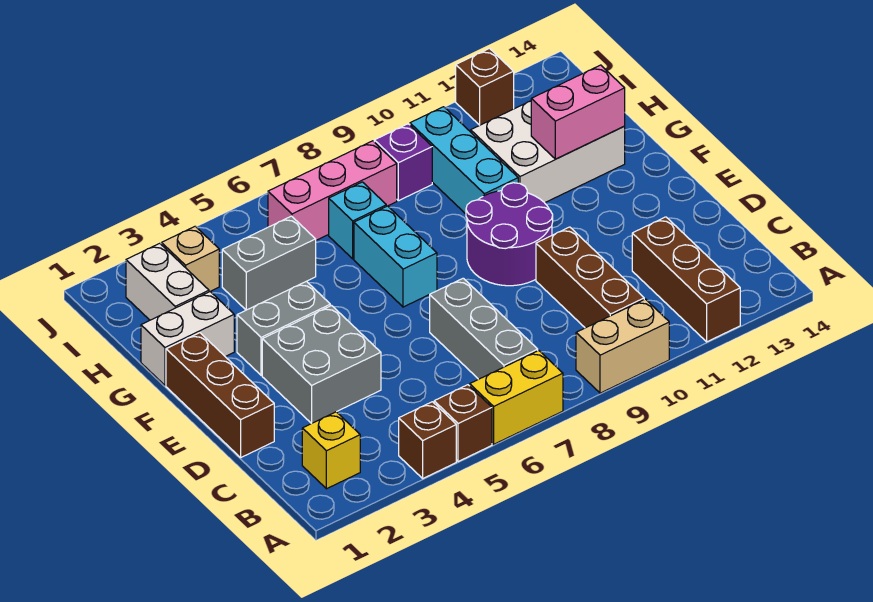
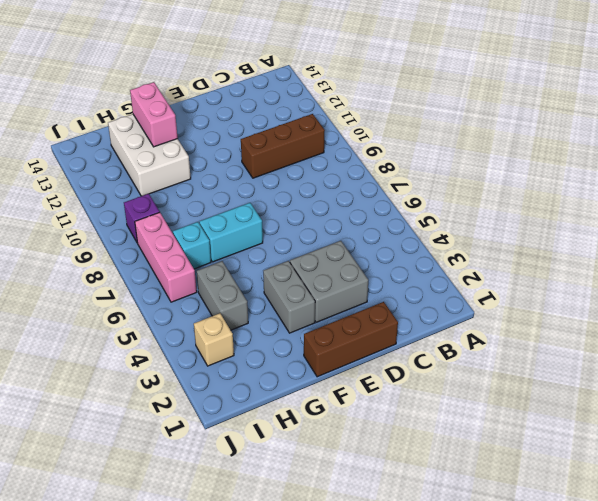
none -> brown brick A4 level 1
none -> brown brick A5 level 1
none -> yellow brick A6:A7 level 1

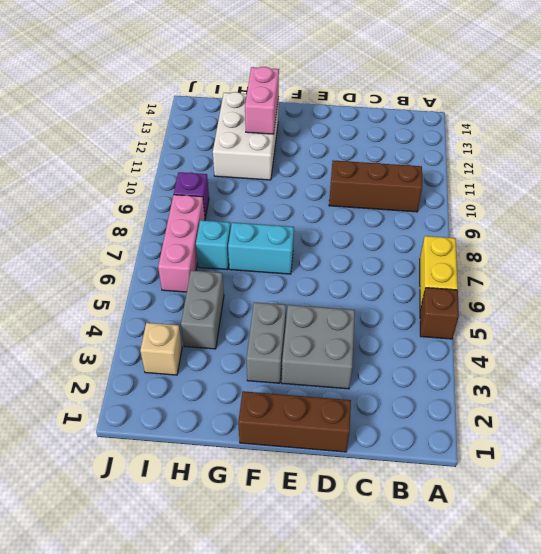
none -> brown brick A4 level 1
none -> tan brick A9:A10 level 1
none -> brown brick A12:C12 level 1

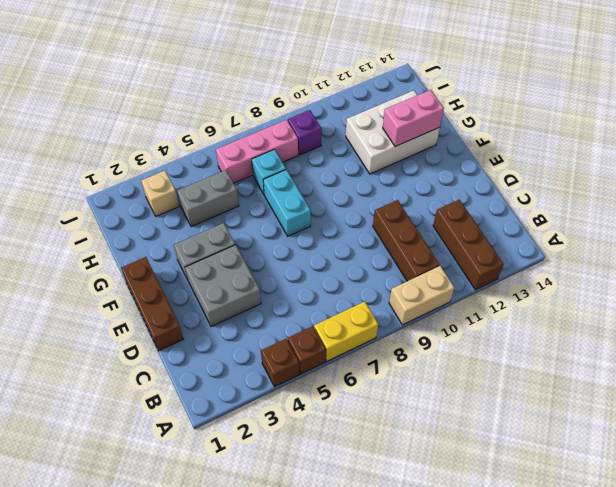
none -> yellow brick B2 level 1
none -> grey brick B7:D7 level 1
none -> purple round brick E9:F10 level 1

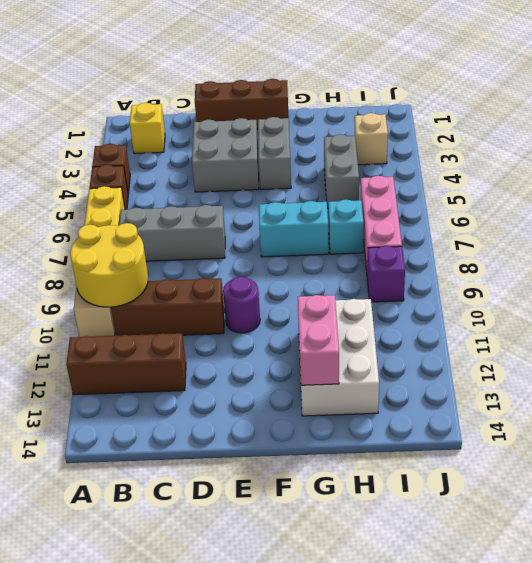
yellow round brick A9:B10 level 2 -> none
purple round brick E10 level 1 -> purple round brick E9:F10 level 1
none -> white brick G1:G2 level 1
none -> cyan brick G10:I10 level 1
none -> white brick H2:I2 level 1

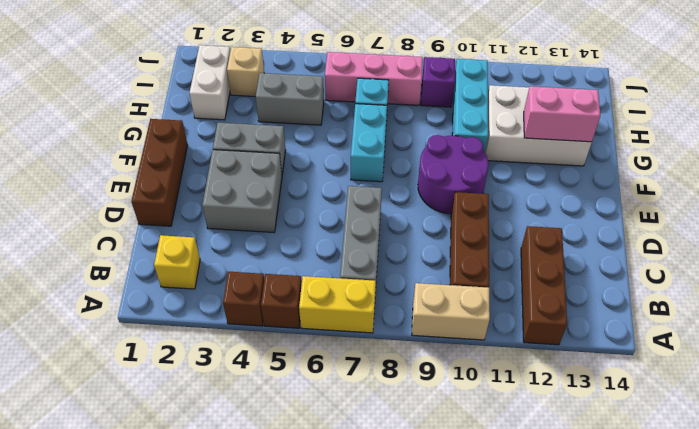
none -> white brick G1:G2 level 1
none -> brown brick J12 level 1

